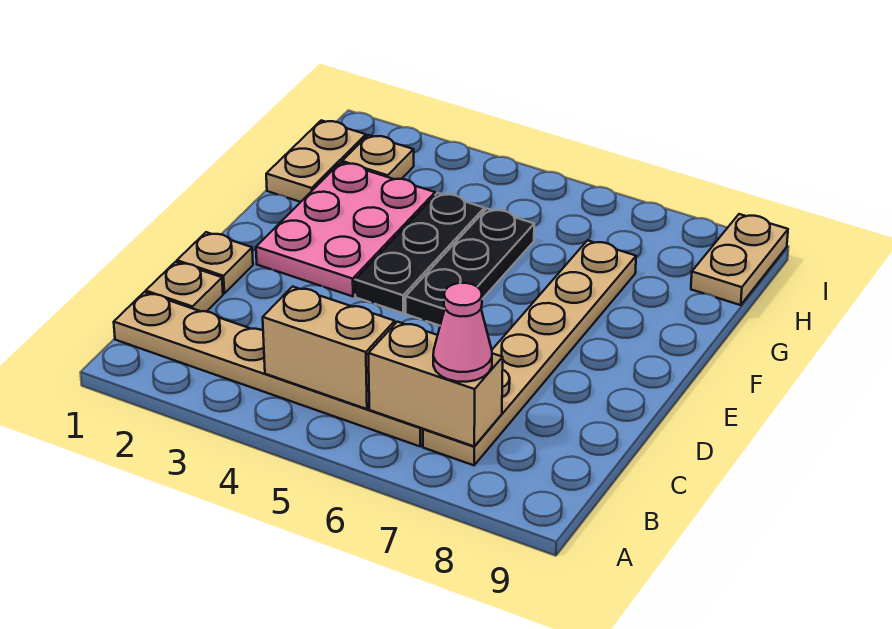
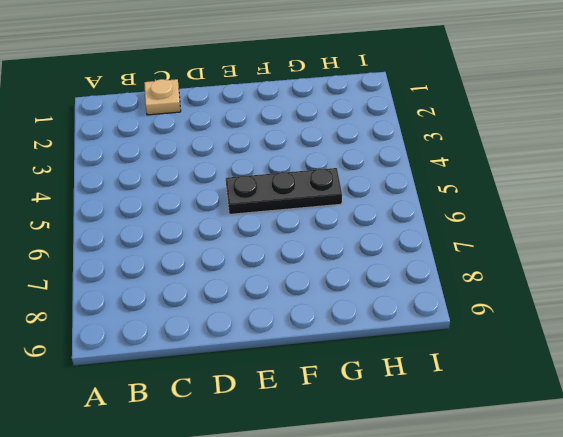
none -> tan plate B1:B6 level 1
none -> tan plate B7:G7 level 1
none -> tan plate D1 level 1

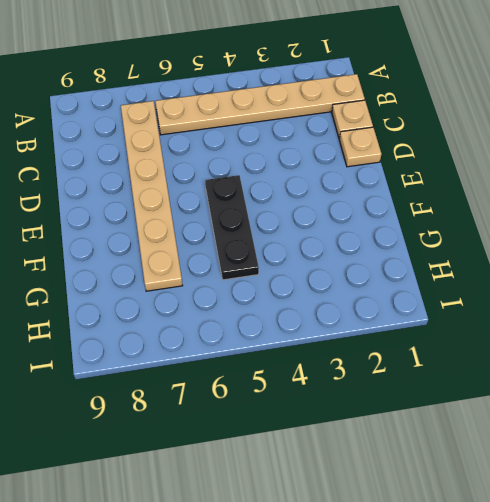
none -> pink plate E2:G3 level 1
none -> black plate E4:G4 level 1
none -> tan plate G1:H1 level 1

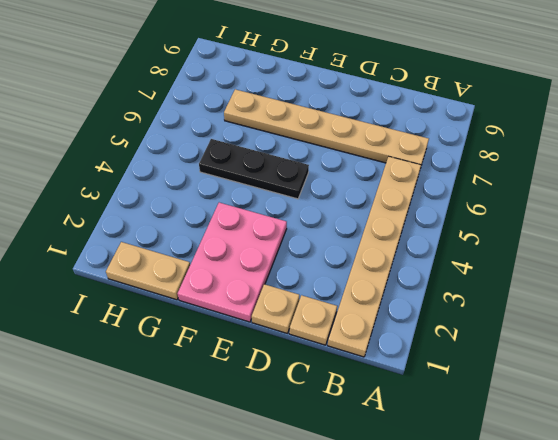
pink plate E1:F3 level 1 -> pink plate E2:G3 level 1
none -> black plate E4:G4 level 1
none -> tan plate H2 level 1
none -> tan plate H9:I9 level 1

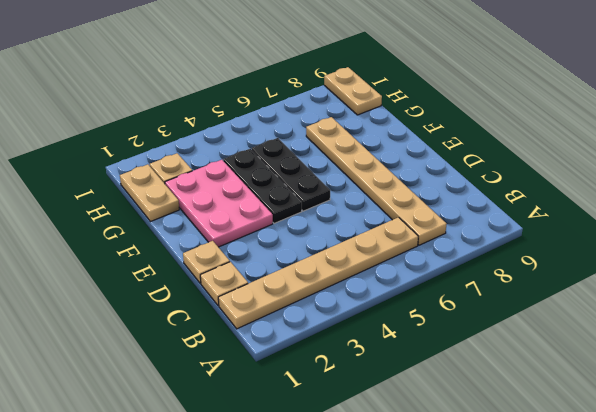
none -> tan brick B4:B5 level 2
none -> tan brick B6:B7 level 2
none -> pink cone B7 level 3

